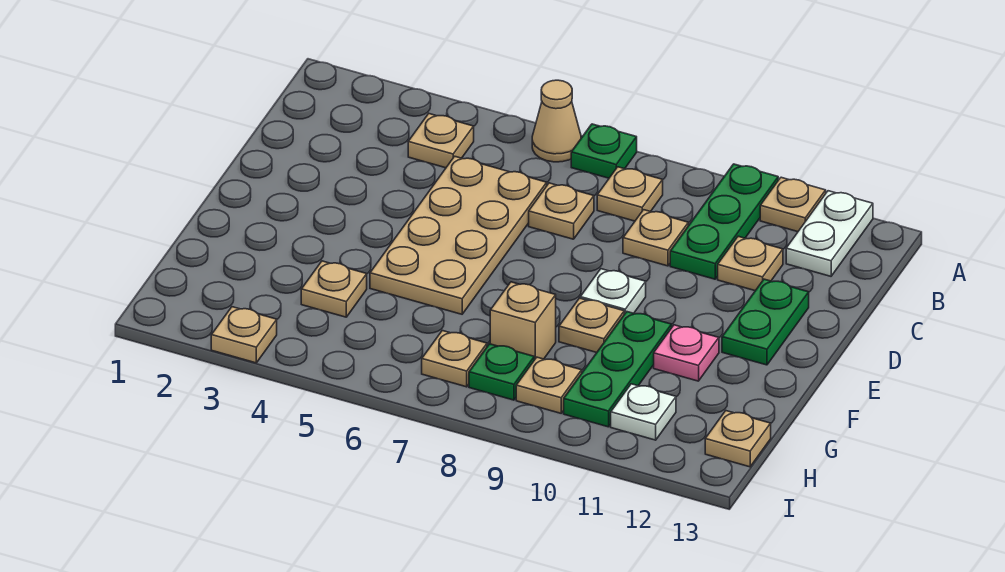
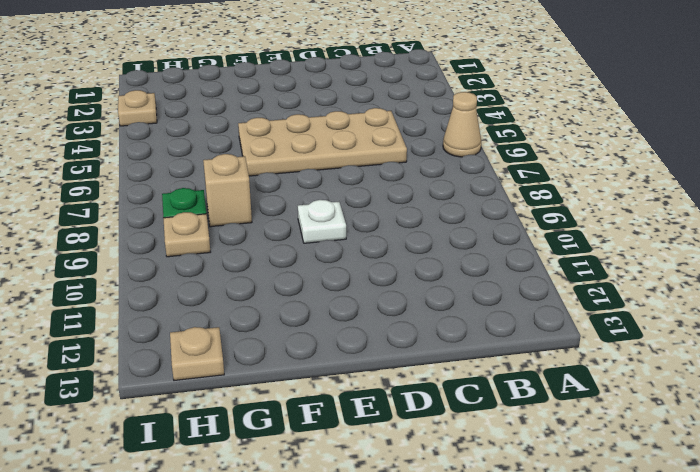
none -> green plate A7 level 1
none -> green plate A10:C10 level 1
none -> tan plate A11 level 1

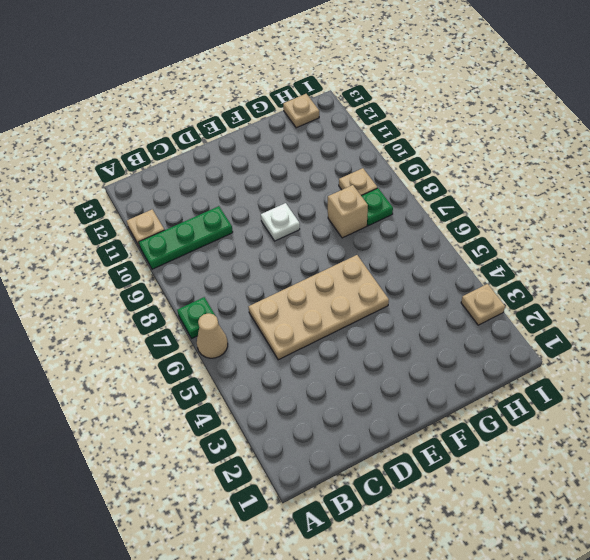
none -> white plate A12:B12 level 1
none -> tan plate B4 level 1
none -> tan plate B8 level 1

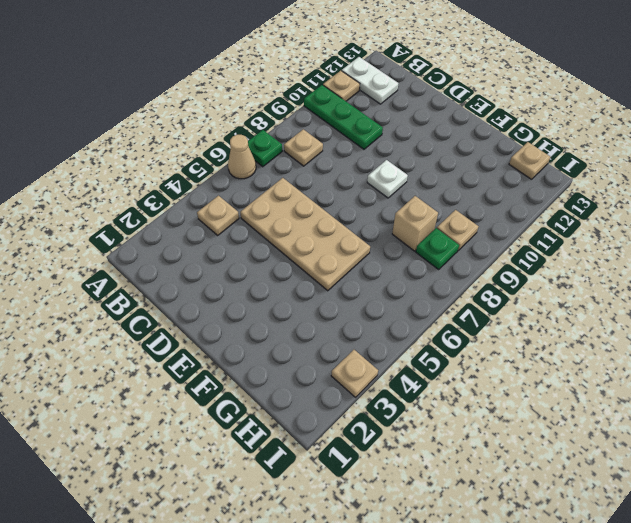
none -> tan plate C7 level 1
none -> tan plate C9 level 1
none -> tan plate C11 level 1

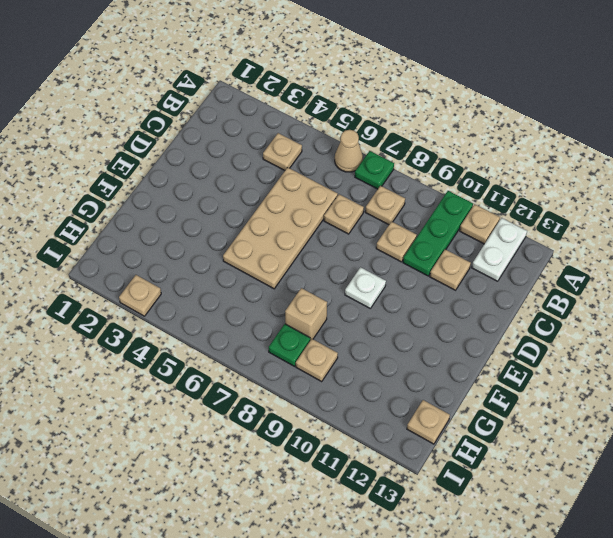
none -> green plate D12:E12 level 1
none -> tan plate F9 level 1
none -> green plate F10:H10 level 1

